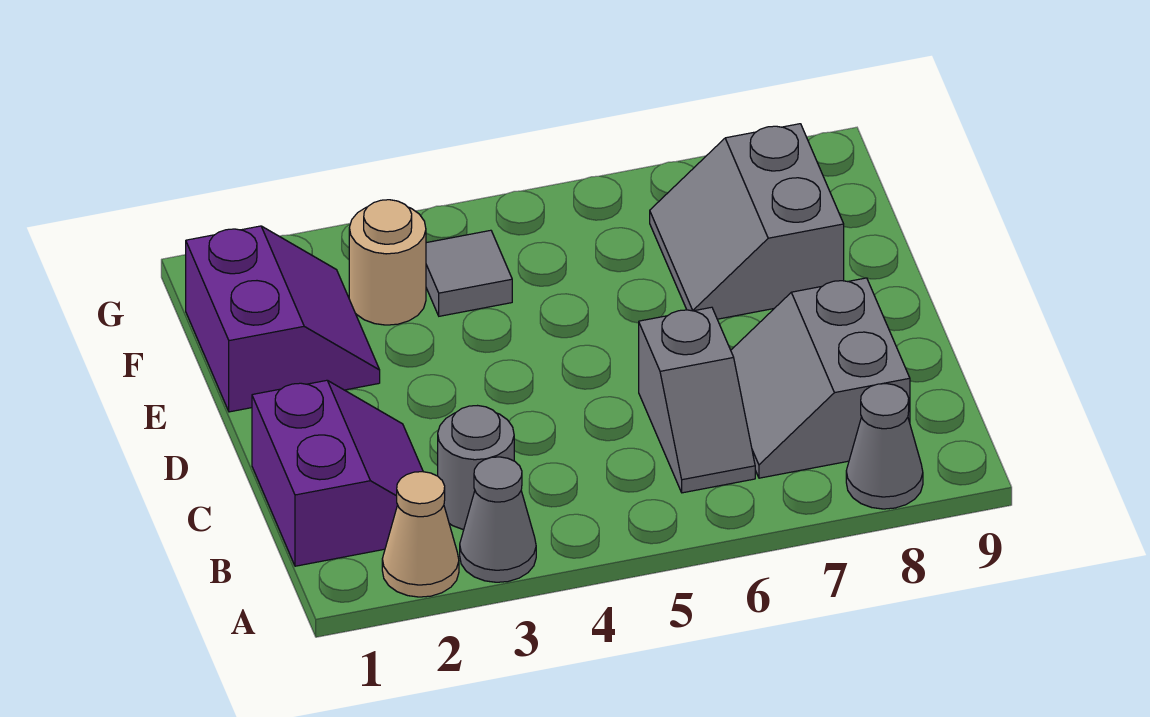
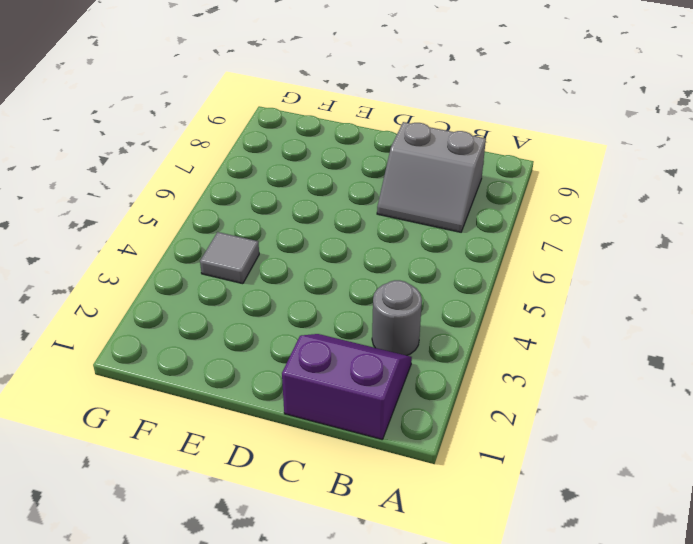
none -> tan cone A2 level 1
none -> grey cone A3 level 1

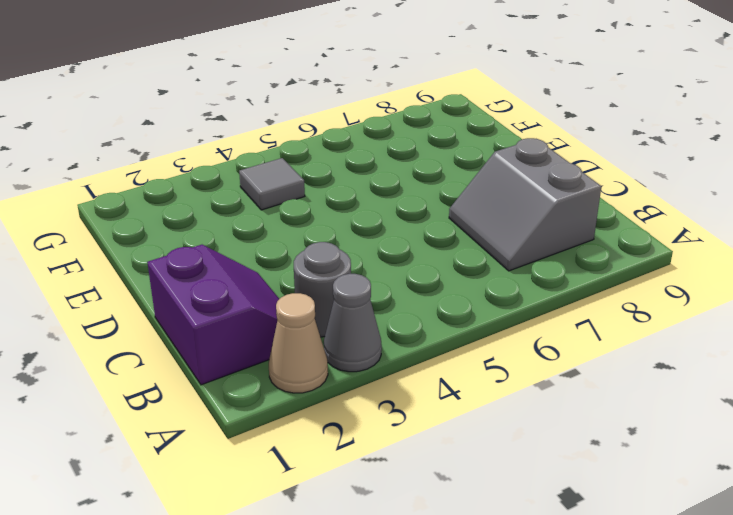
none -> grey cone A8 level 1
none -> grey slope B6:C6 level 1 top C

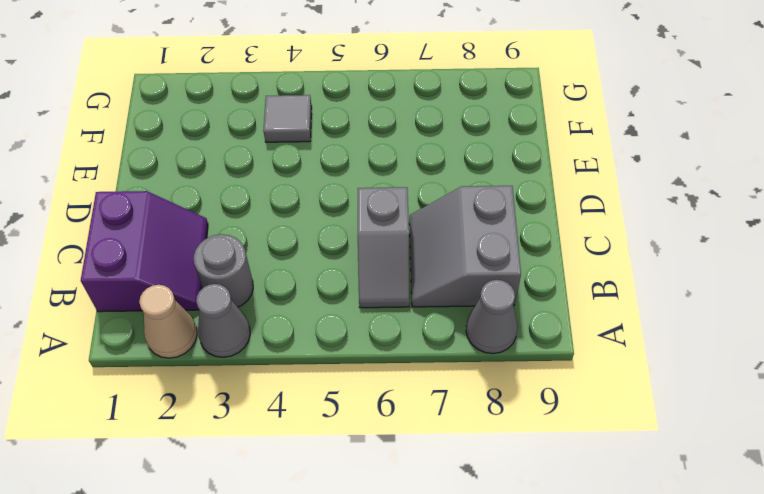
none -> purple slope E1:F2 level 1 top 1
none -> grey slope E7:F8 level 1 top 8

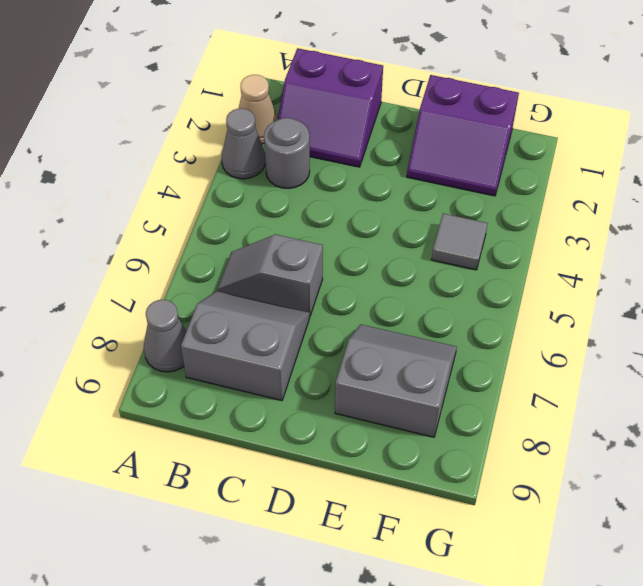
none -> tan round brick F3 level 1

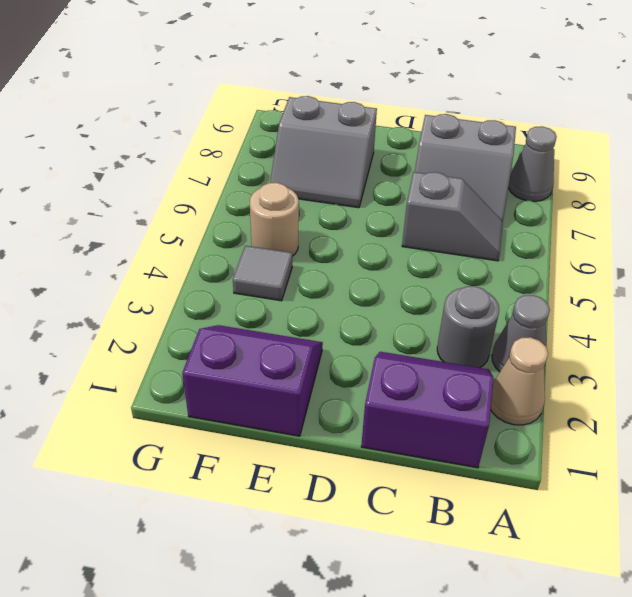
tan round brick F5 level 1 -> tan round brick F3 level 1

